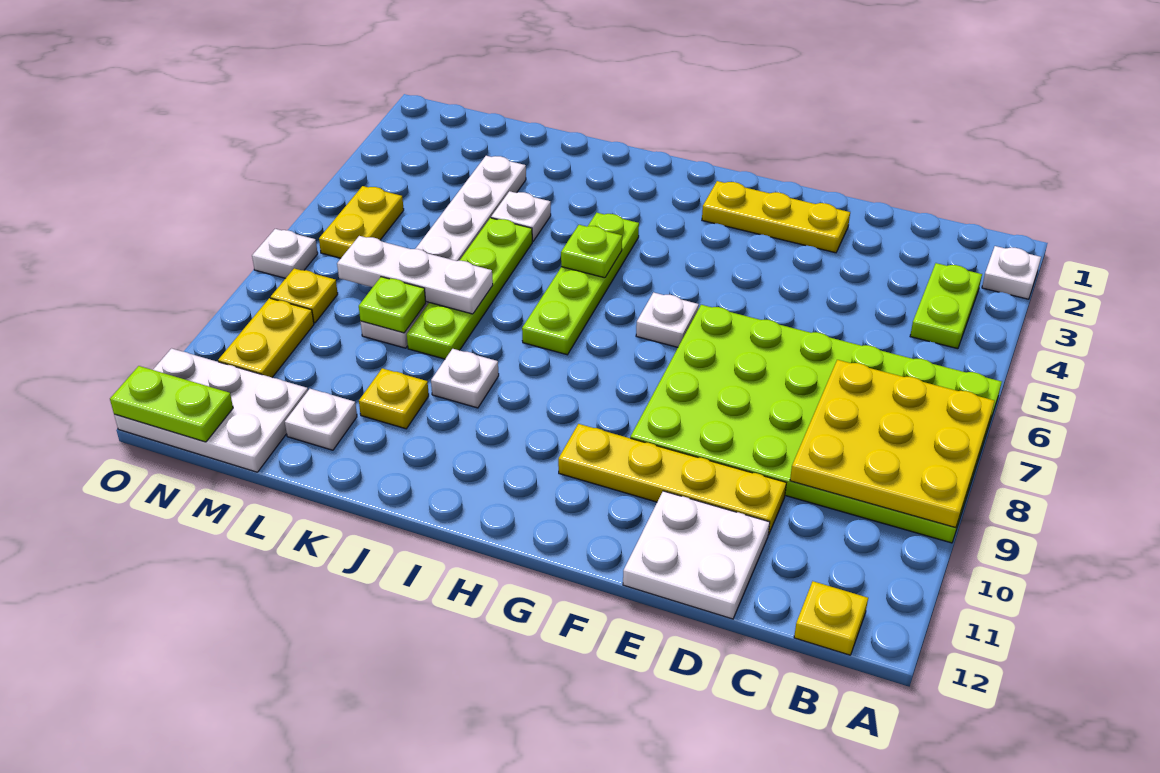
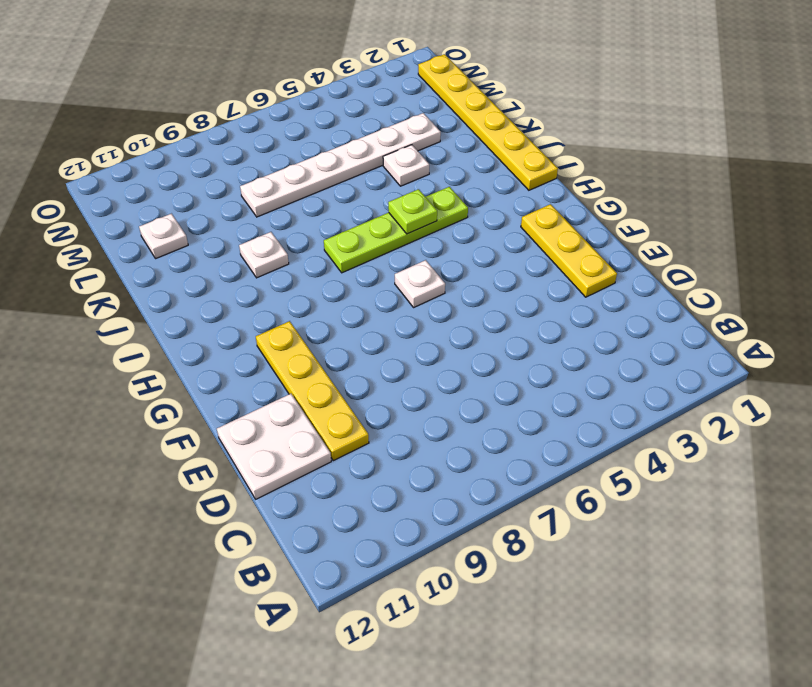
yellow plate I1:N1 level 1 -> none
none -> white plate A2 level 1
none -> lime plate A6:F9 level 1
none -> lime plate B3:B4 level 1

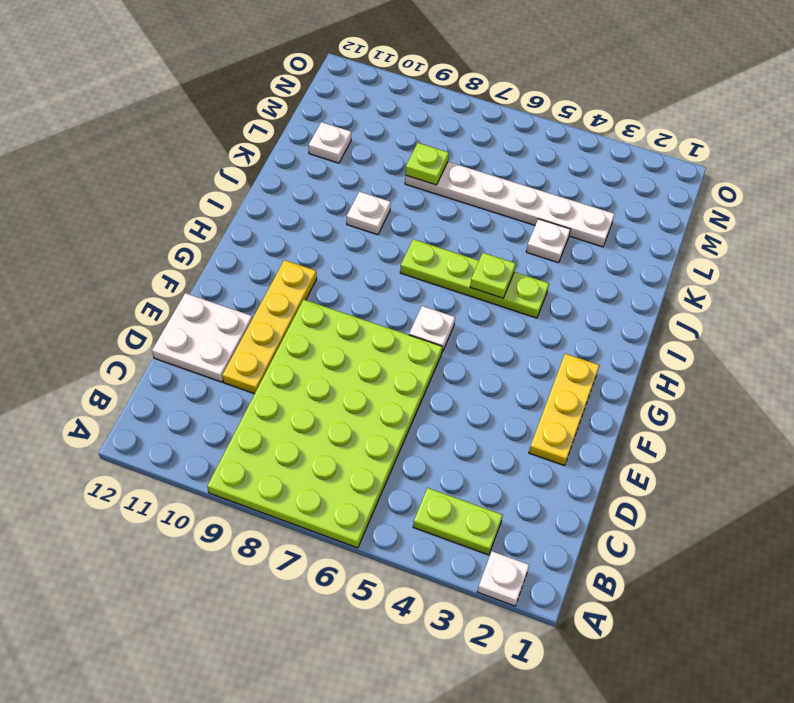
none -> yellow plate B12 level 1
none -> lime plate K5:K8 level 1
none -> yellow plate K10 level 1

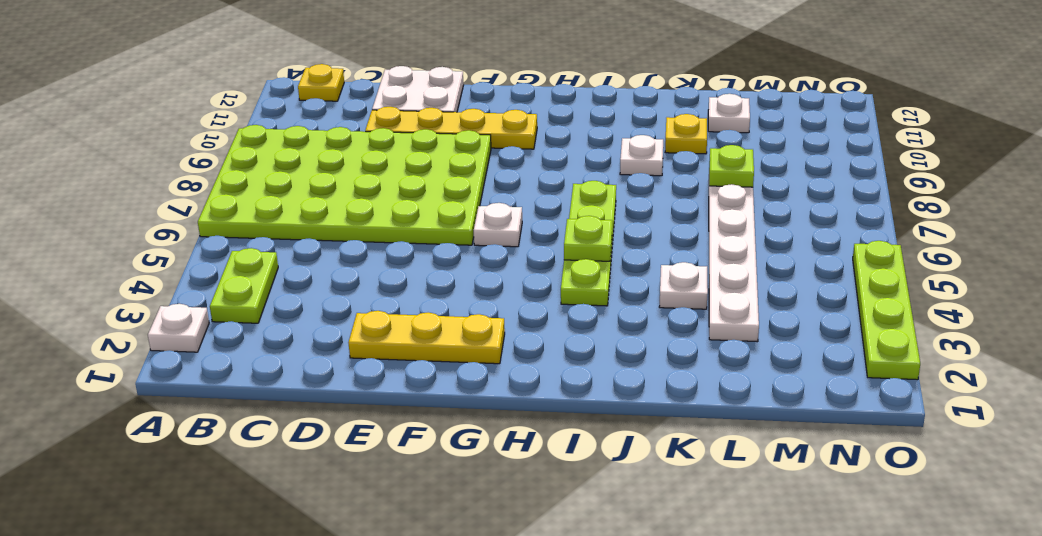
lime plate O2:O5 level 1 -> lime plate K5:K8 level 1
none -> white plate M11:O12 level 1
none -> yellow plate N5:N6 level 1
none -> yellow plate N8 level 1

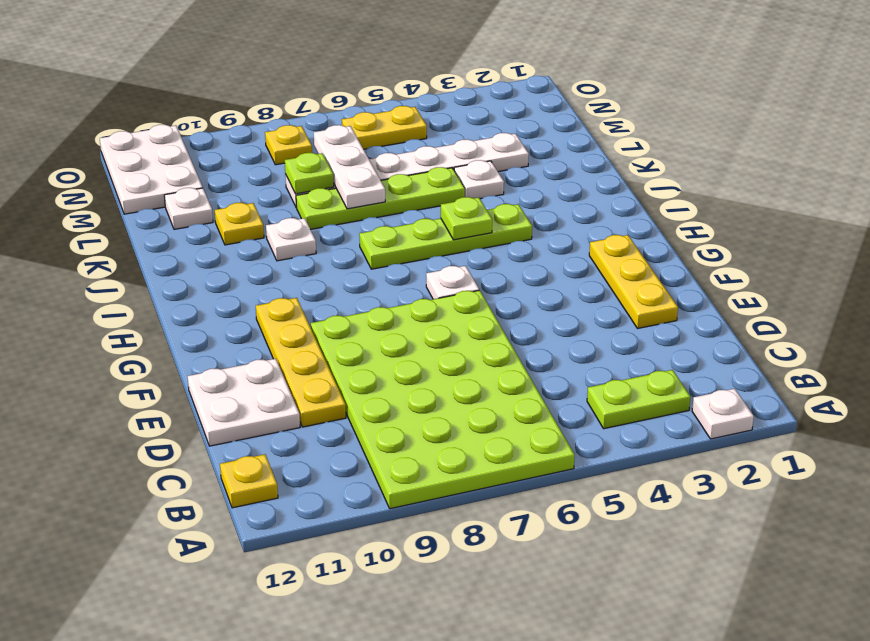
none -> yellow plate N9:N10 level 1
none -> white plate O7 level 1
none -> yellow plate A7:C9 level 2

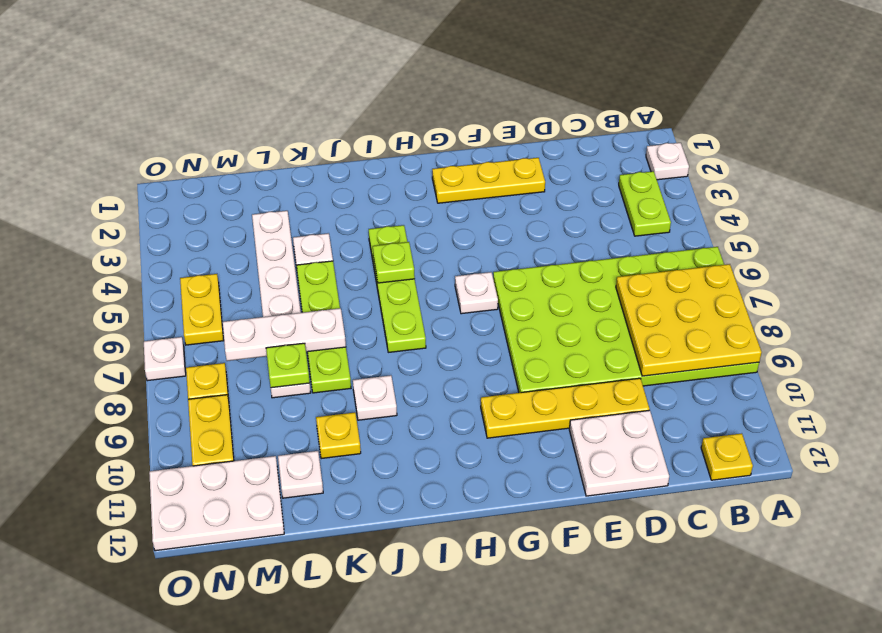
none -> lime plate N12:O12 level 2

